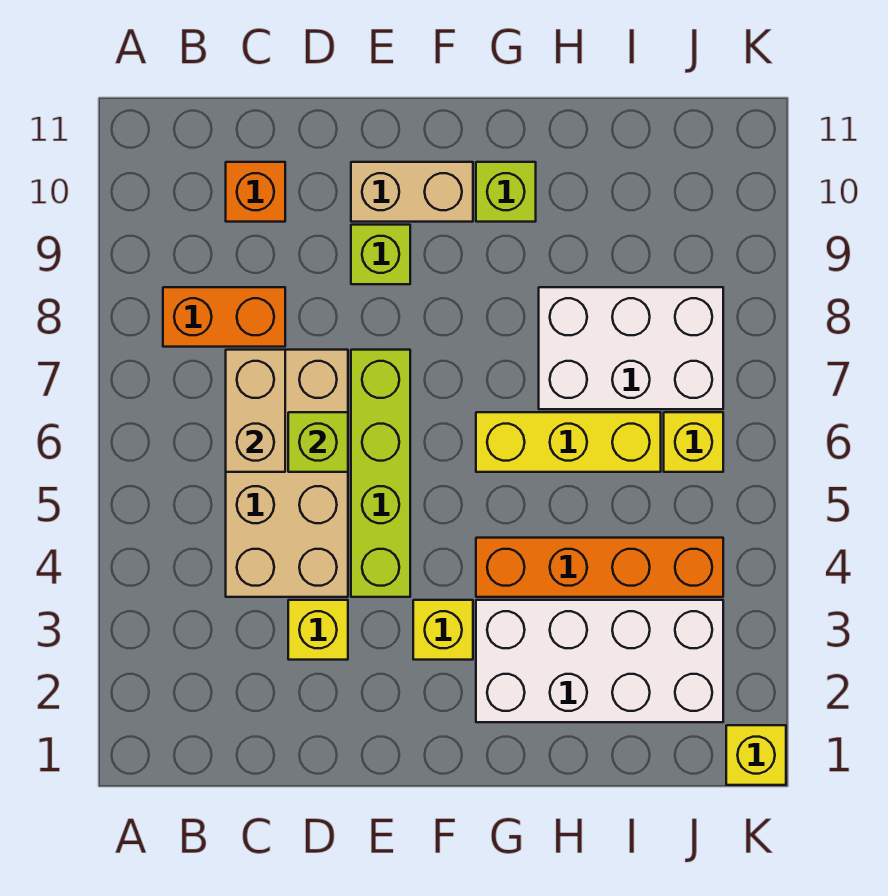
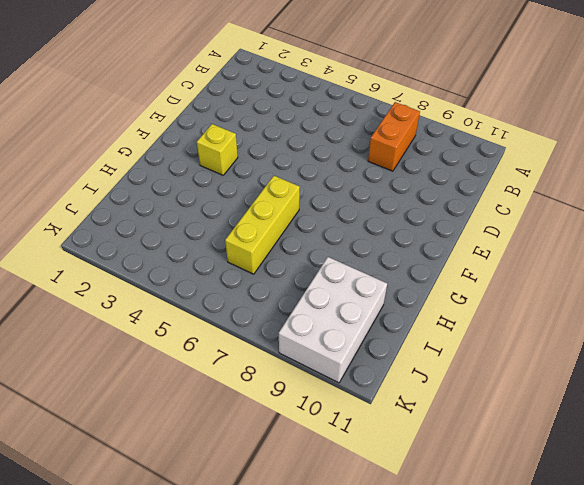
white brick I9:K10 level 1 -> white brick H7:J8 level 1
none -> tan brick C4:D7 level 1
none -> orange brick C10 level 1
none -> yellow brick D3 level 1

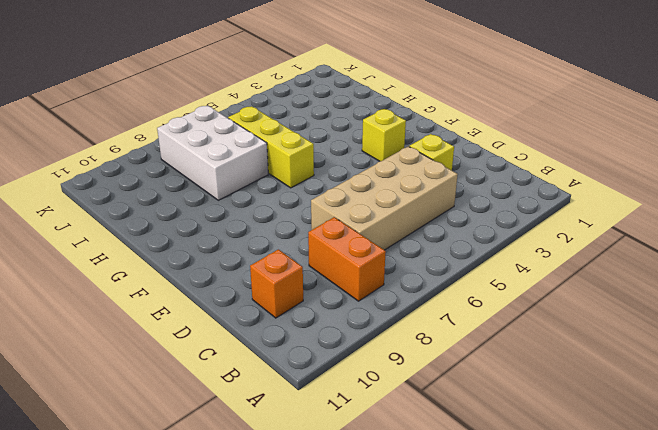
none -> lime brick E4:E7 level 1
none -> lime brick E9 level 1
none -> tan brick E10:F10 level 1

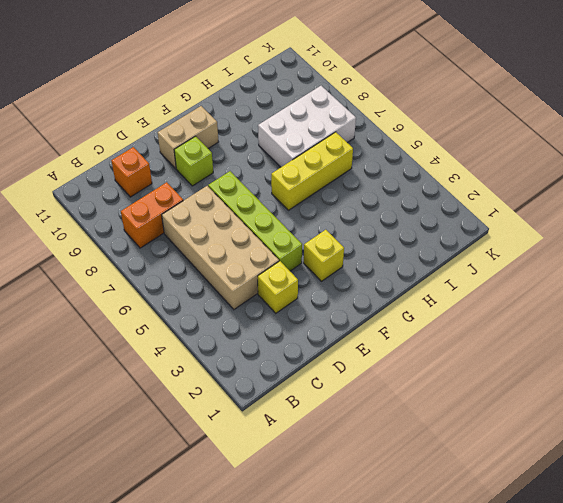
none -> white brick G2:J3 level 1
none -> orange brick G4:J4 level 1
none -> lime brick G10 level 1

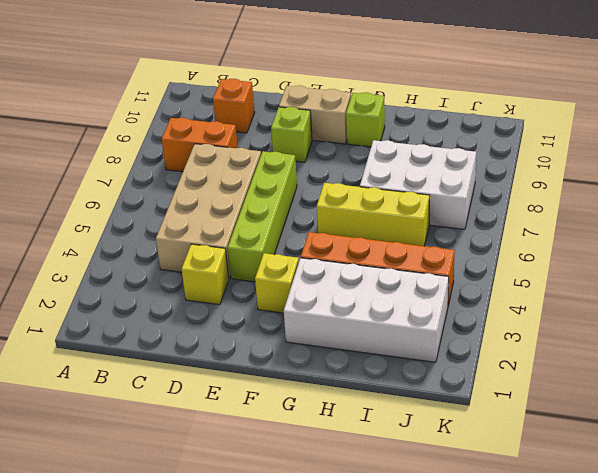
none -> yellow brick J6 level 1
none -> yellow brick K1 level 1
none -> tan brick C6:C7 level 2

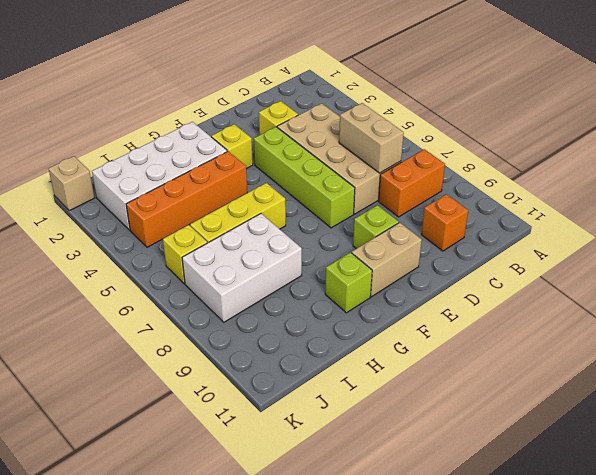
tan brick K1 level 1 -> yellow brick K1 level 1
none -> lime brick D6 level 2

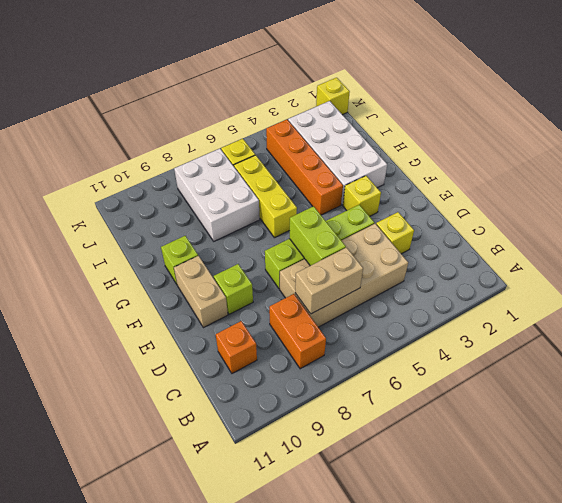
lime brick D6:E6 level 2 -> lime brick D6 level 2

